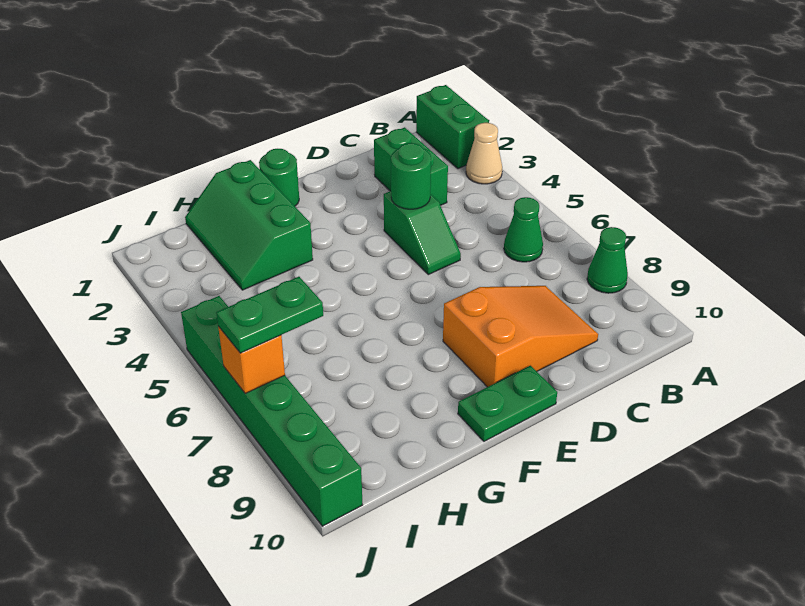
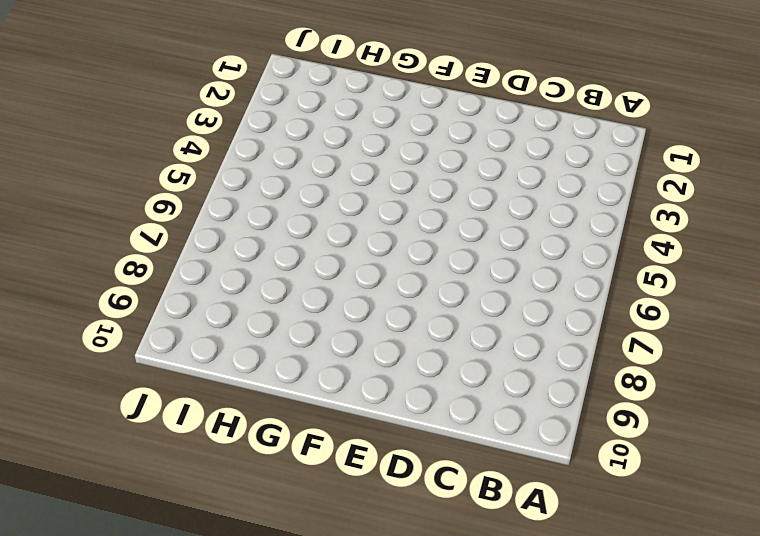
none -> green brick A1:A2 level 1
none -> tan cone A3 level 1
none -> green cone A8 level 1

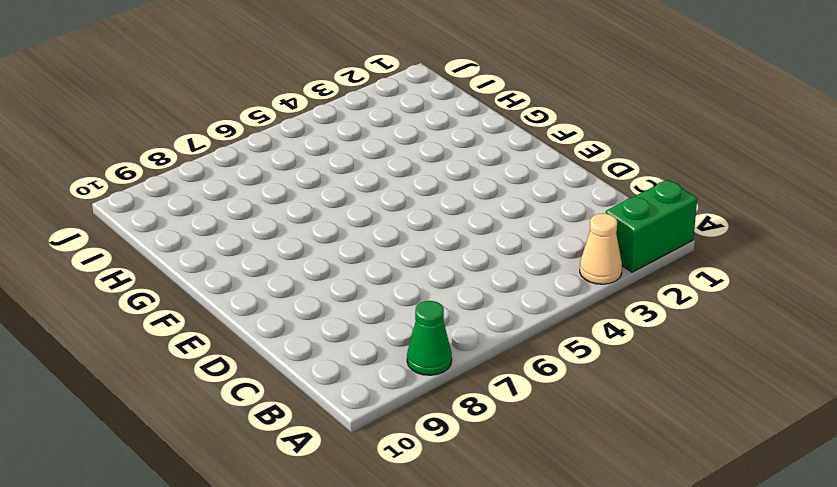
none -> green cone B6 level 1
none -> green brick C2:C3 level 1
none -> orange slope C8:E9 level 1 top E

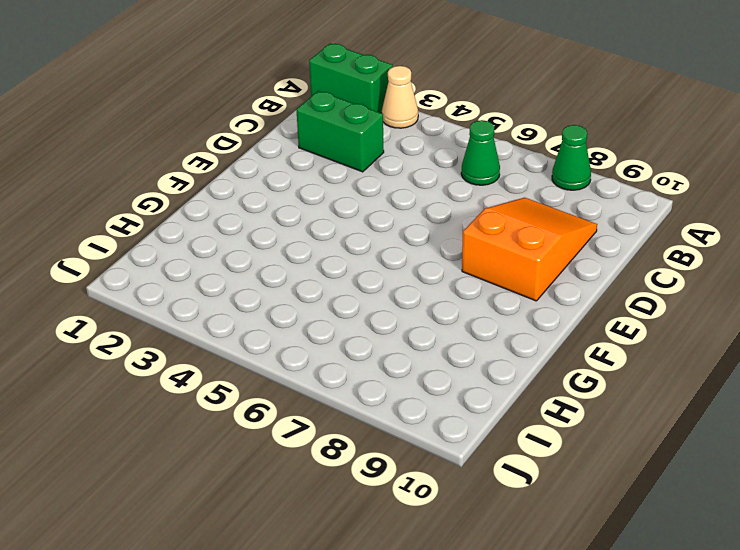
none -> green slope D4:D5 level 1 top 4
none -> green plate E10:F10 level 1
none -> green round brick F1 level 1

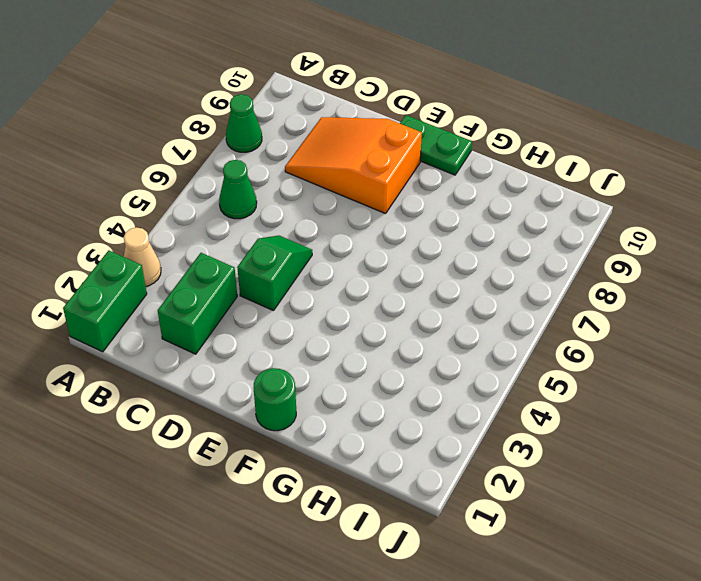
none -> green slope G1:H3 level 1 top G
none -> green brick J5:J10 level 1
none -> green round brick D4 level 2

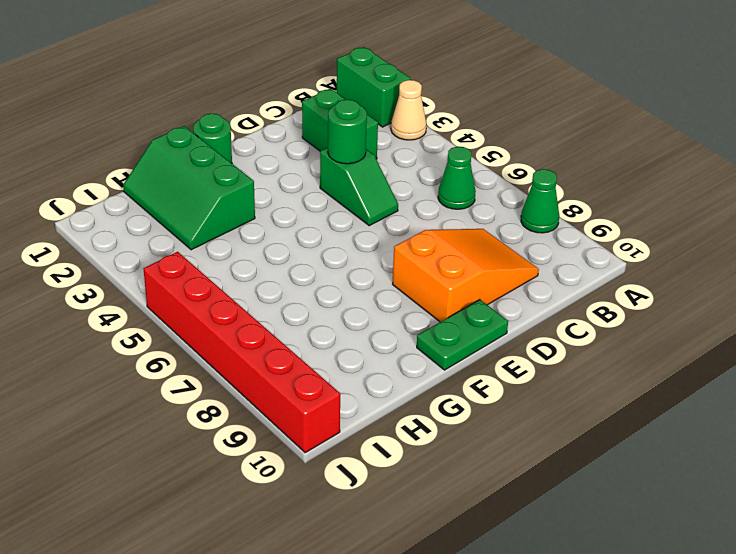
red brick J5:J10 level 1 -> green brick J5:J10 level 1
none -> orange brick J7 level 2
none -> green plate I7:J7 level 3

